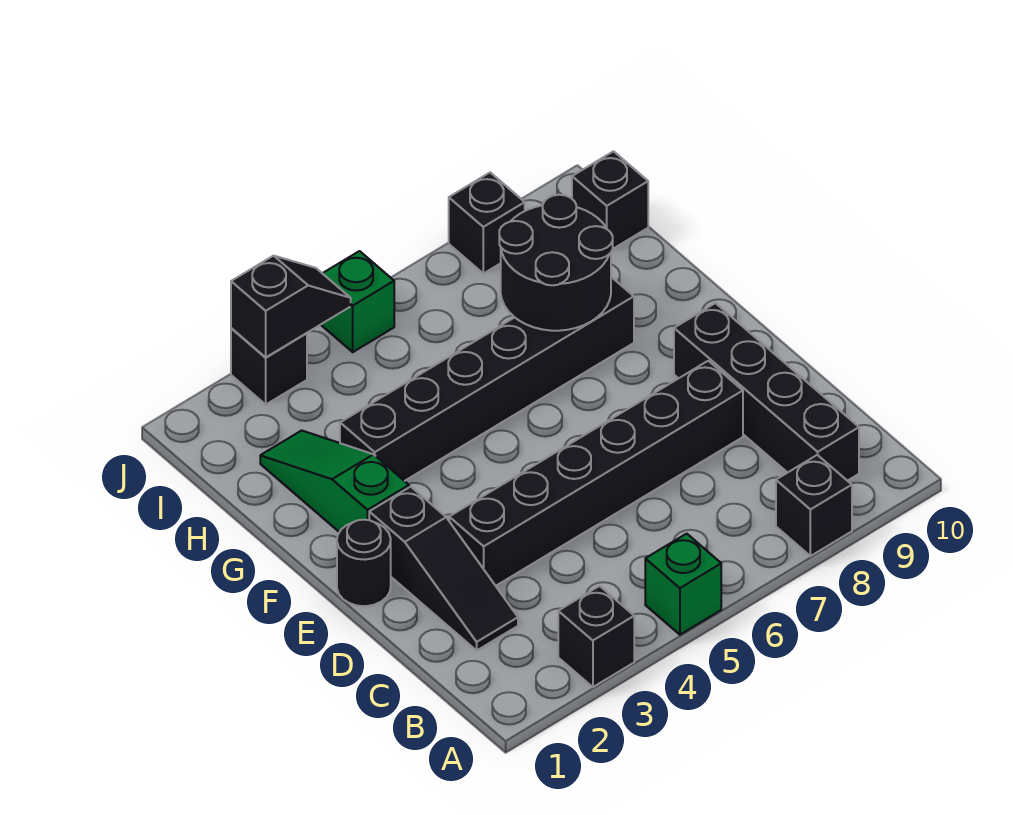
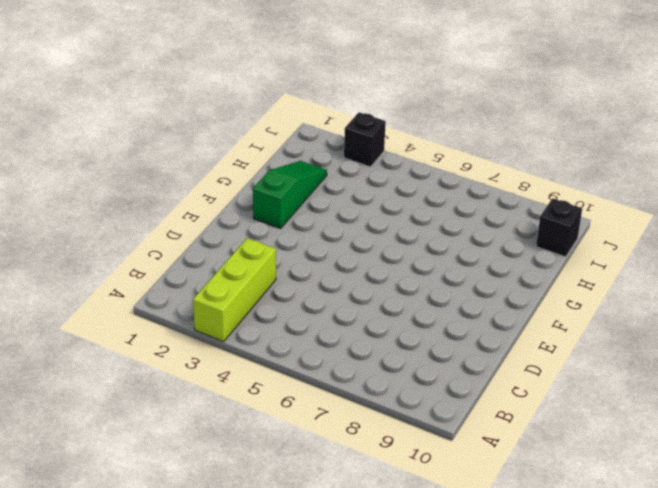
lime brick A3:C3 level 1 -> black brick A3 level 1
none -> green brick A5 level 1
none -> black brick A8 level 1
none -> black brick B9:E9 level 1

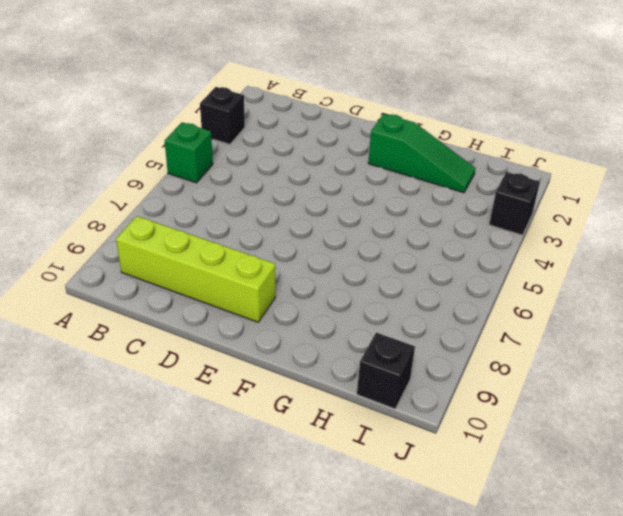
lime brick B9:E9 level 1 -> black brick B9:E9 level 1
none -> black brick A8 level 1
none -> black slope C2:E2 level 1 top E
none -> black brick D3:D8 level 1

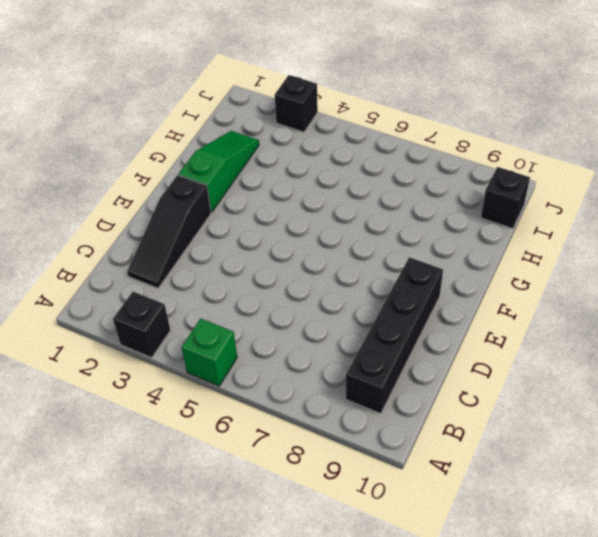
none -> black brick A8 level 1
none -> black brick D3:D8 level 1
none -> black round brick E1 level 1

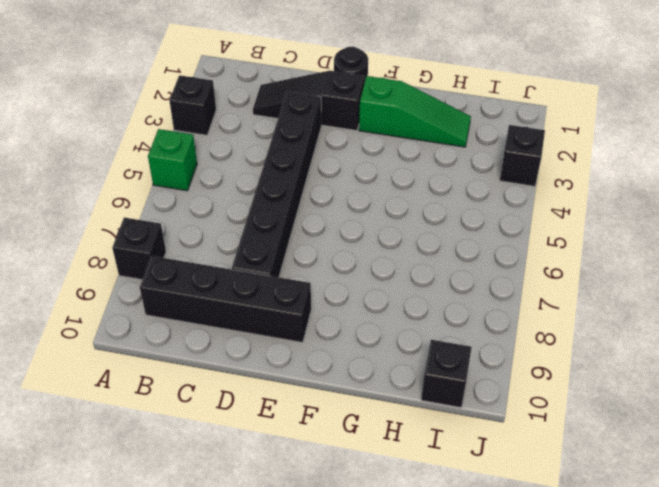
none -> black brick G3:G8 level 1
none -> green brick J5 level 1
none -> black brick J8 level 1

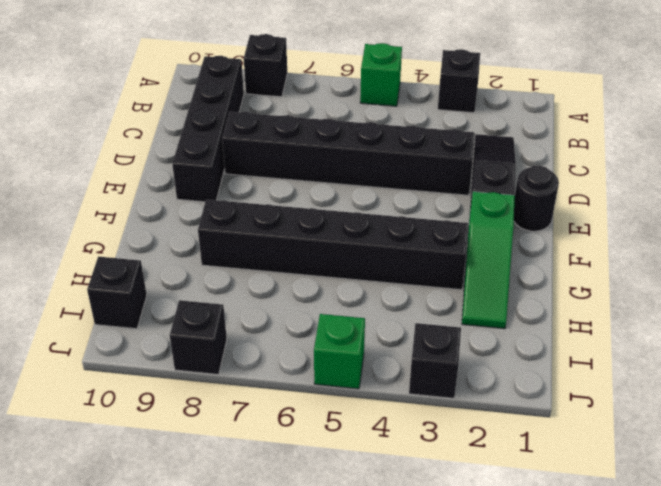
none -> black round brick G7:H8 level 2
none -> black slope J3:J4 level 2 top 3

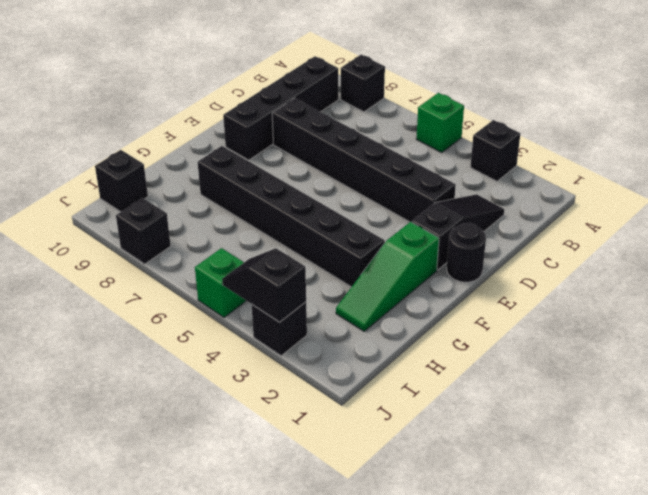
none -> black round brick G7:H8 level 2

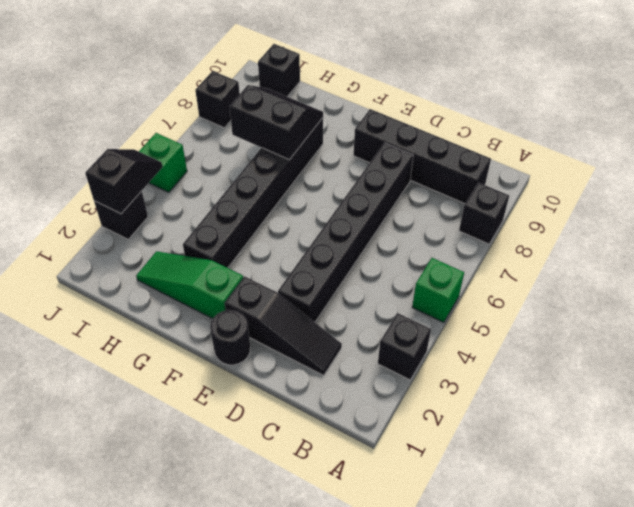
black slope G7:H8 level 2 top 7 -> black round brick G7:H8 level 2

